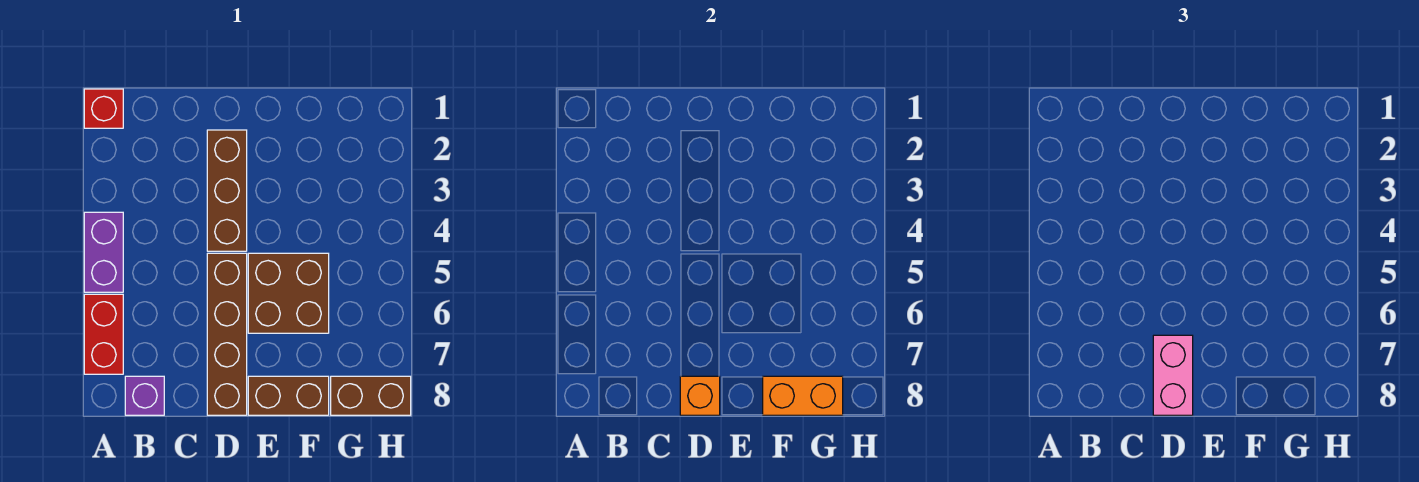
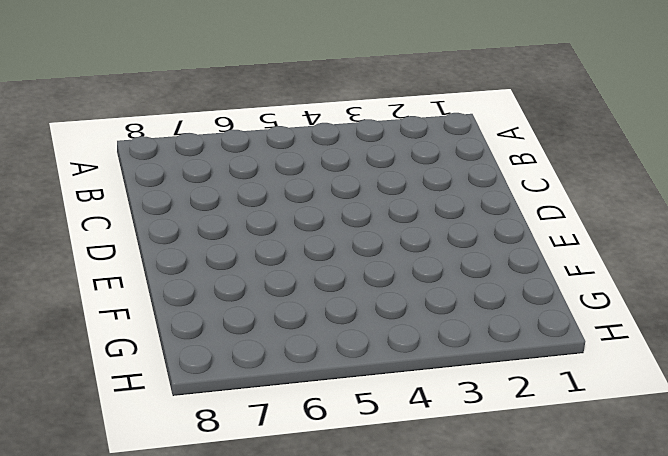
none -> red brick A1 level 1
none -> purple brick A4:A5 level 1
none -> red brick A6:A7 level 1

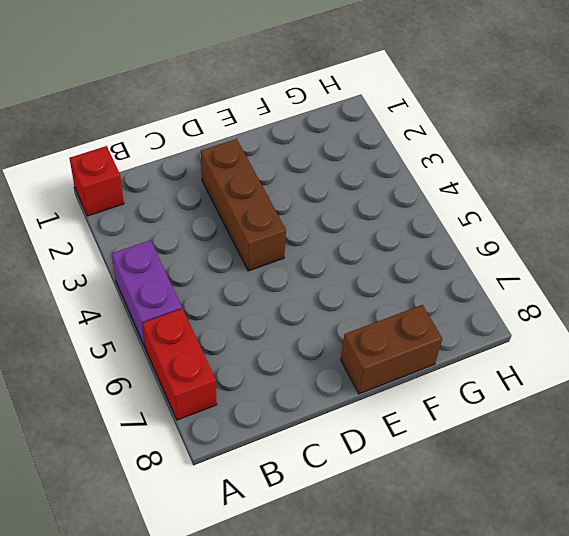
none -> purple brick B8 level 1
none -> brown brick D5:D8 level 1
none -> brown brick E5:F6 level 1

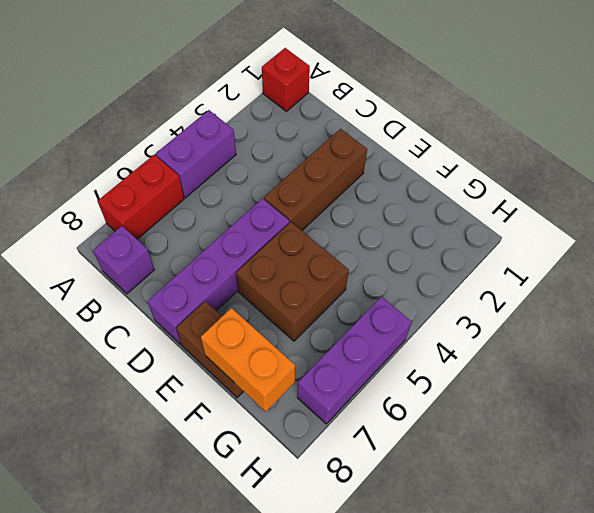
purple brick D5:D8 level 1 -> brown brick D5:D8 level 1
purple brick H5:H7 level 1 -> none
none -> brown brick G8:H8 level 1
none -> orange brick D8 level 2
none -> pink brick D7:D8 level 3

